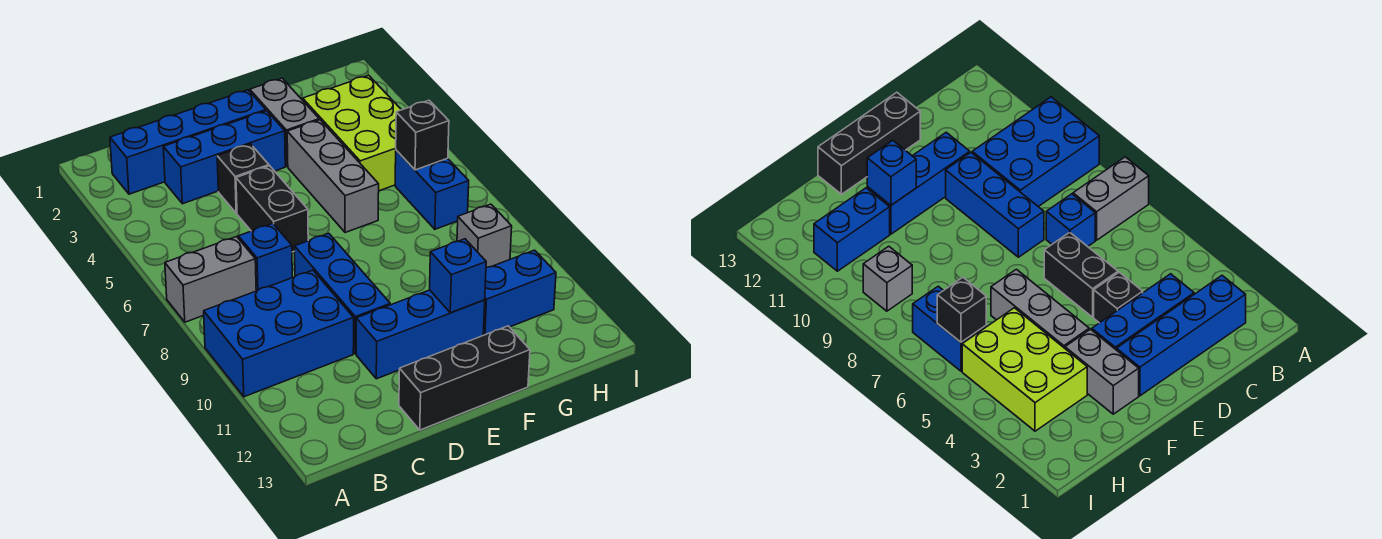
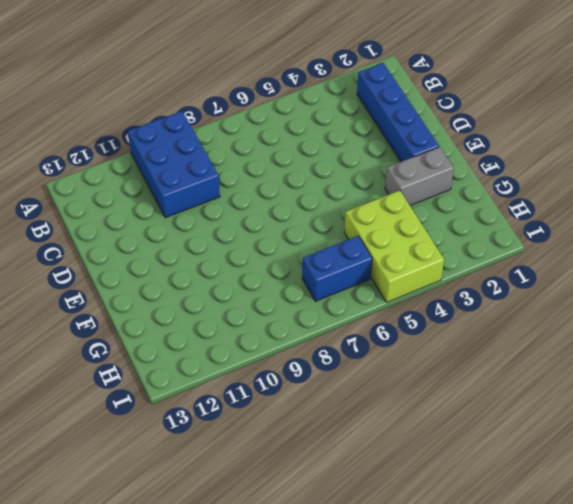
lime brick G4:I5 level 1 -> lime brick G3:H5 level 1
none -> grey brick A7:B7 level 1
none -> blue brick C3:E3 level 1
none -> blue brick C7 level 1

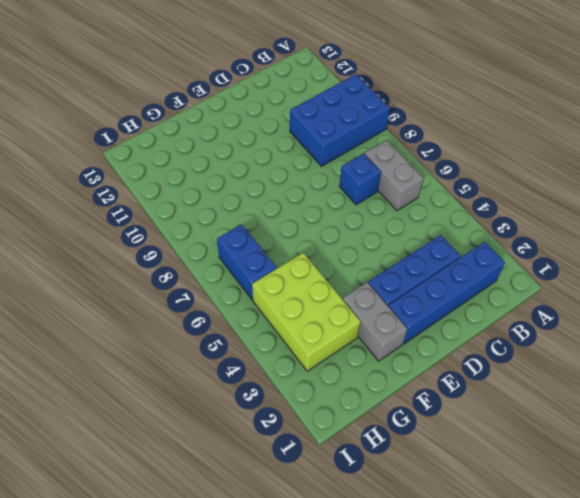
grey brick B6:B7 level 1 -> grey brick A7:B7 level 1
none -> black brick D4 level 1
none -> black brick D5:D6 level 1
none -> blue brick D8:D10 level 1

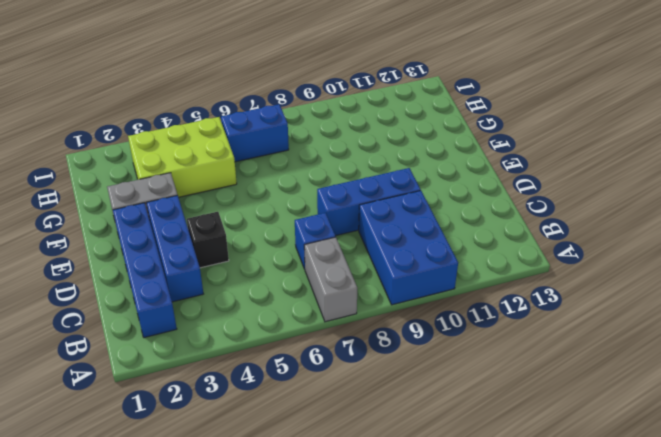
none -> black brick D5:D6 level 1
none -> blue brick D11:F11 level 1
none -> black brick D13:F13 level 1

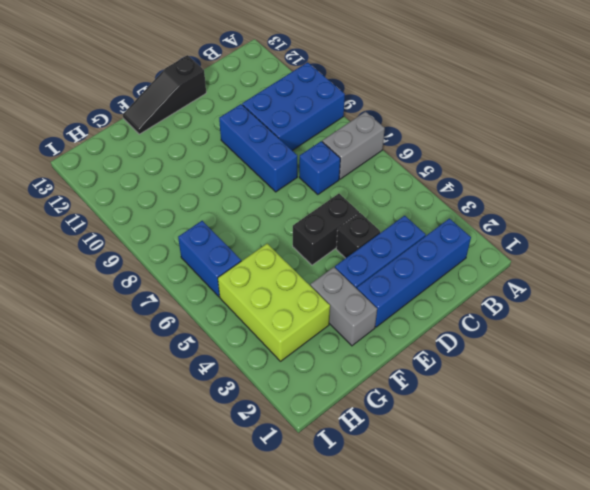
black brick D5:E5 level 1 -> black brick D5:D6 level 1
black slope D13:F13 level 1 top D -> black brick D13:F13 level 1
none -> blue brick D11:F11 level 1
none -> grey brick F4:F6 level 1
none -> blue brick G11:H11 level 1

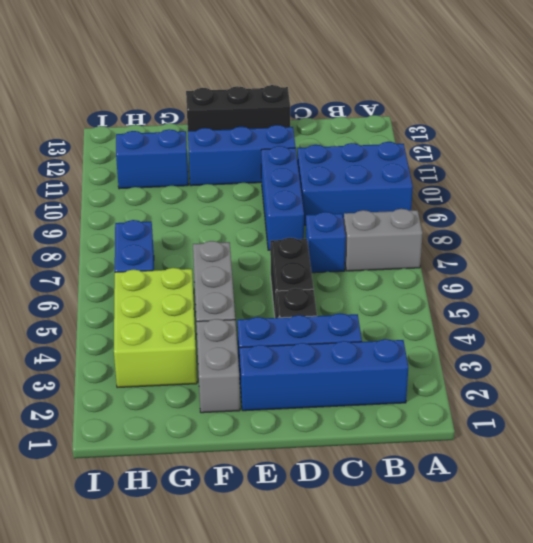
none -> grey brick H9 level 1
none -> blue brick F11 level 2
none -> black brick H6 level 2

